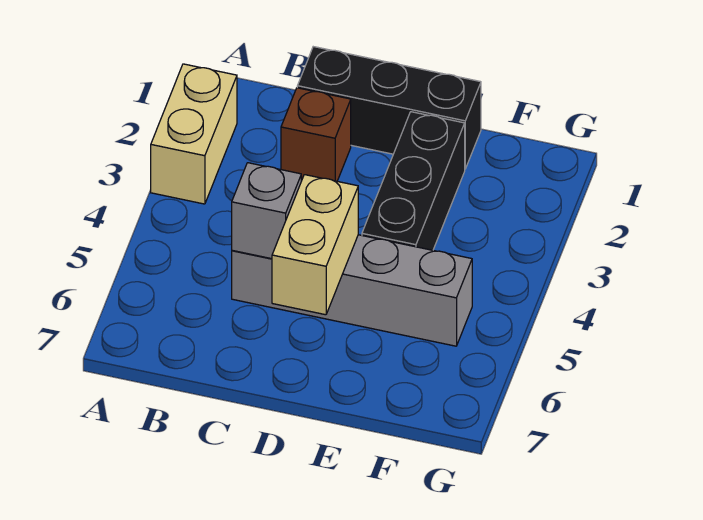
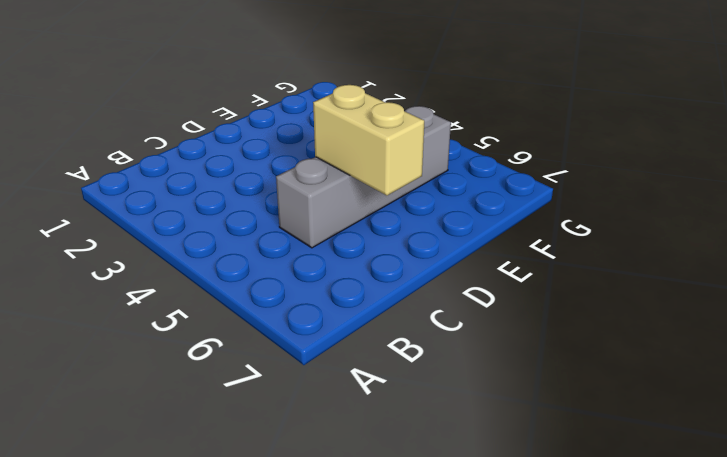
none -> tan brick A2:A3 level 1
none -> black brick C1:E1 level 1

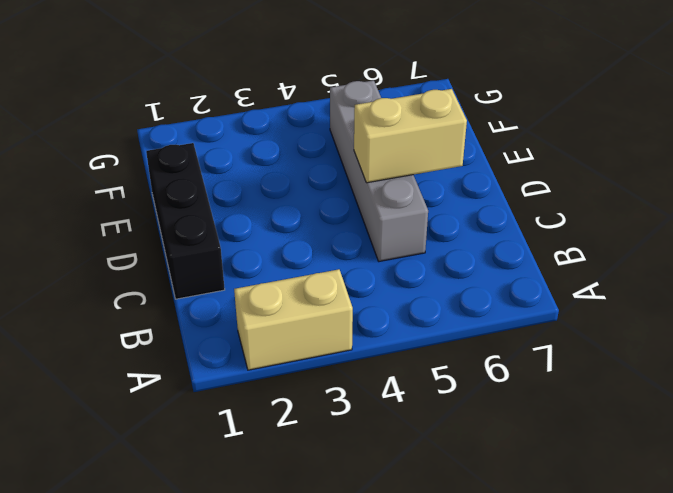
none -> brown brick C2 level 1
none -> black brick E2:E4 level 1

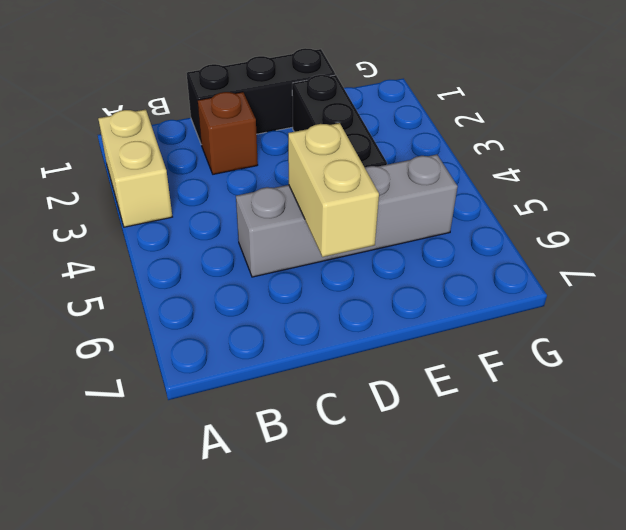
none -> grey brick C5 level 2

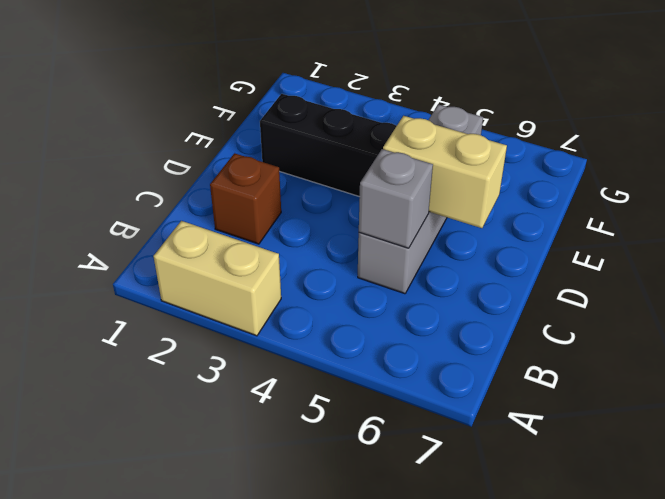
none -> black brick C1:E1 level 1

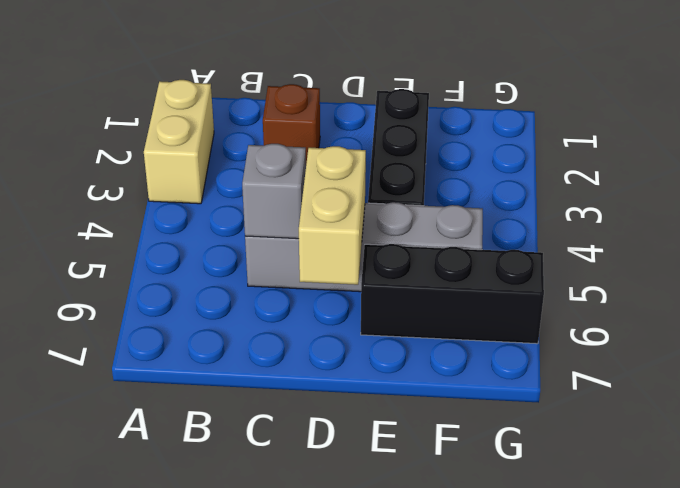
black brick E6:G6 level 1 -> black brick C1:E1 level 1

